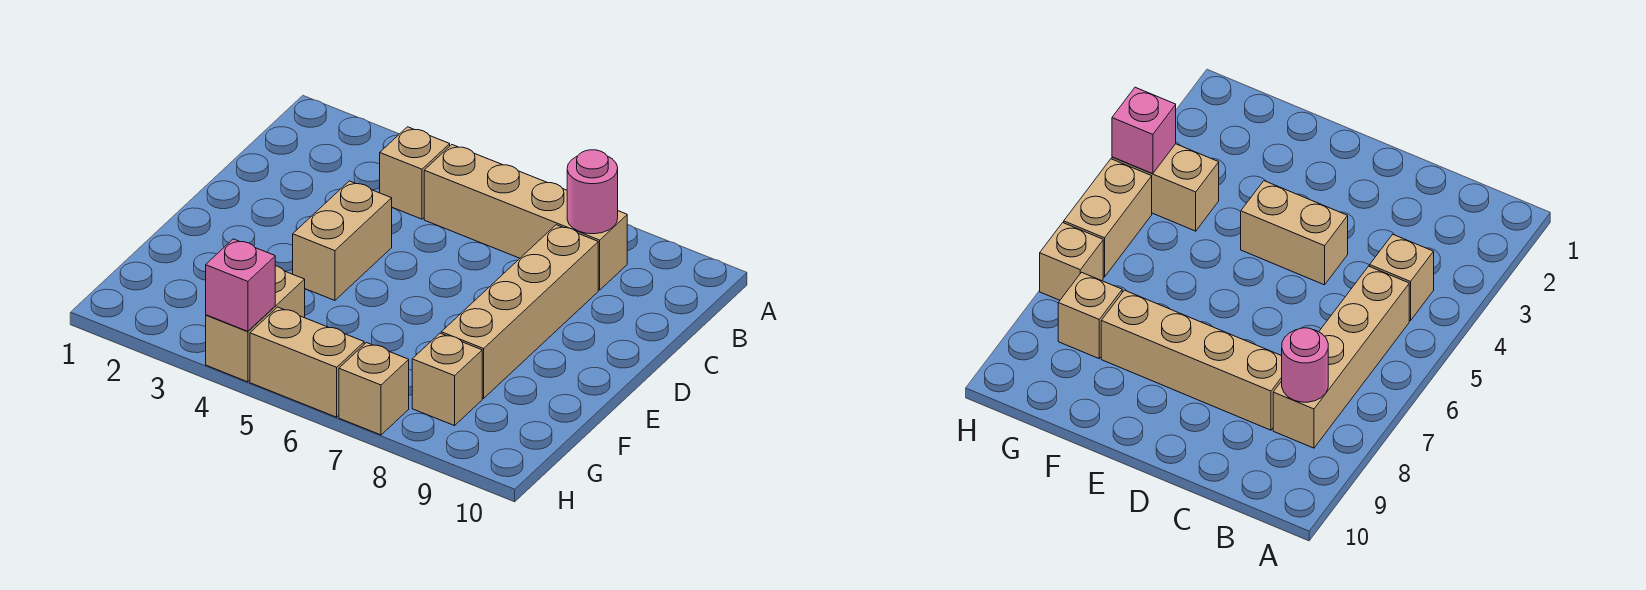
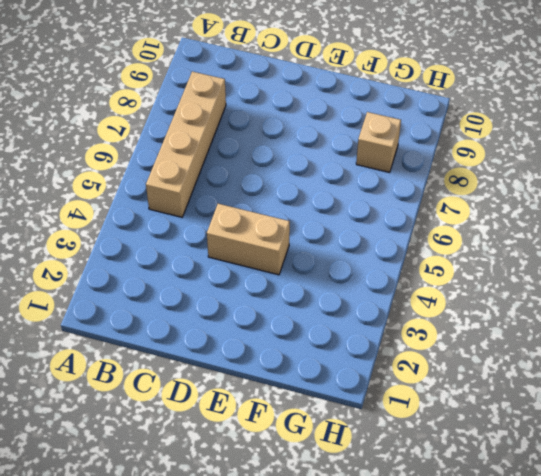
none -> tan brick B4 level 1
none -> tan brick C8:F8 level 1

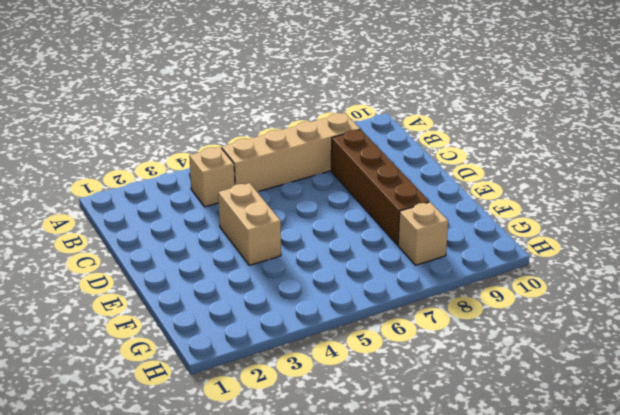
brown brick C8:F8 level 1 -> tan brick C8:F8 level 1
none -> tan brick G4:H4 level 1
none -> tan brick H5:H6 level 1

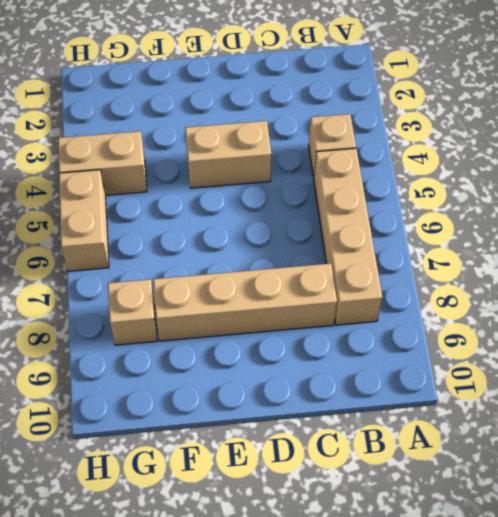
none -> tan brick H7 level 1
none -> pink round brick B8 level 2

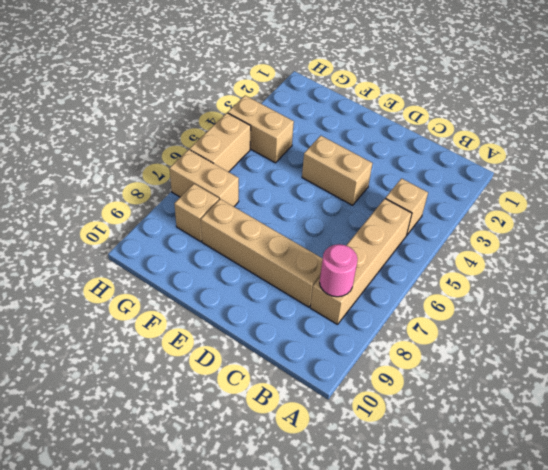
tan brick G7:H7 level 1 -> tan brick H7 level 1
none -> pink brick H4 level 2

